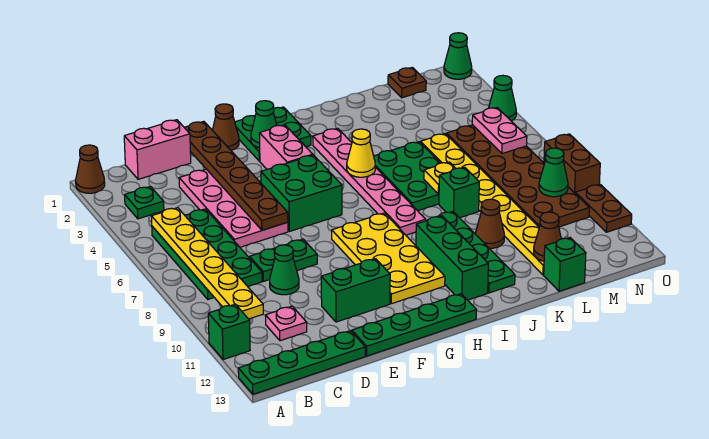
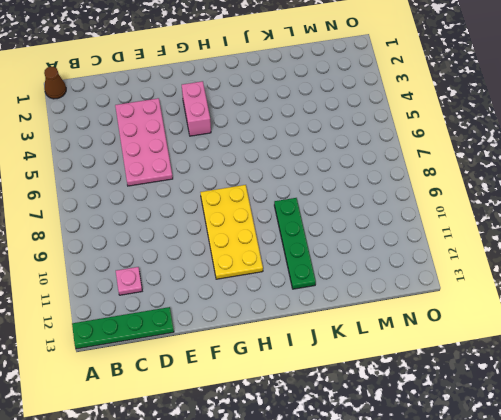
none -> green brick A11 level 1
none -> green plate B3 level 1
none -> green plate B5:C8 level 1
none -> pink brick C1:D1 level 1

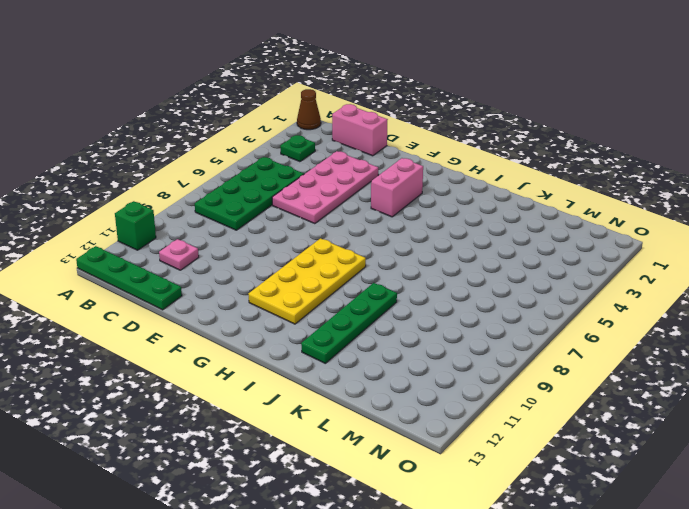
none -> green plate D8:E8 level 1
none -> green cone D9 level 1
none -> green brick E11:F11 level 1
none -> green plate E13:H13 level 1

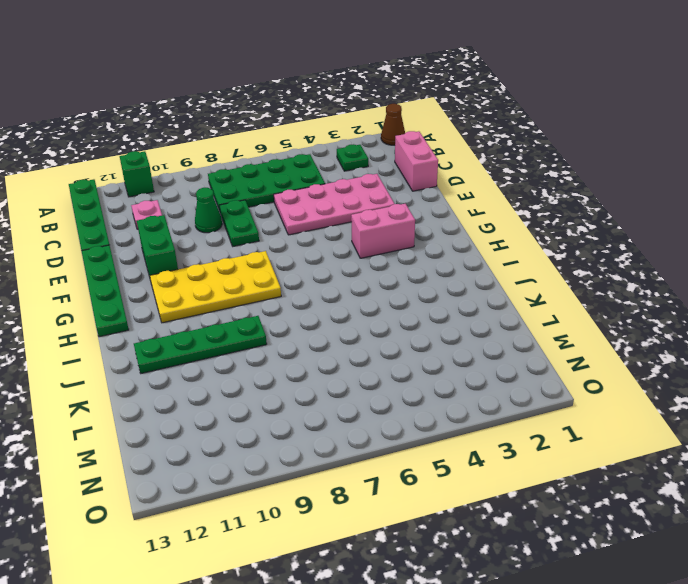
none -> brown cone F1 level 1
none -> green brick F5:G6 level 1
none -> green plate G1:H2 level 1
none -> pink plate I3:I8 level 1

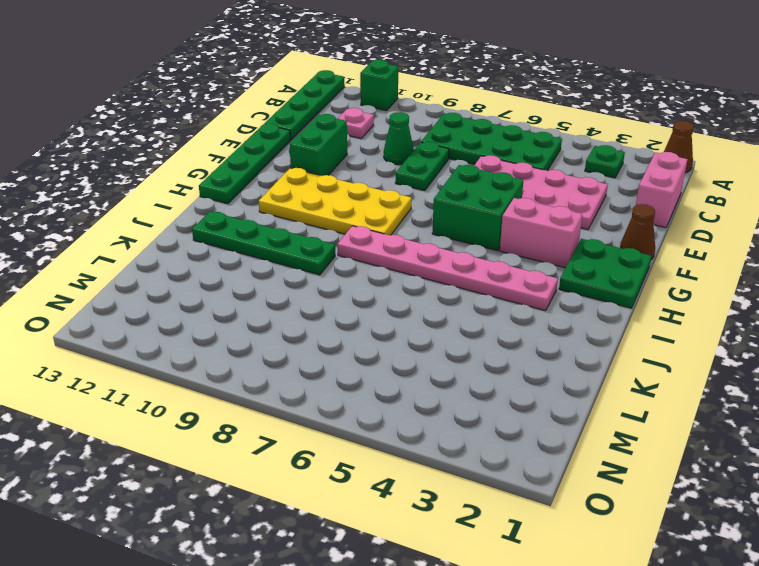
none -> green brick I10:I12 level 1
none -> green plate J5:K7 level 1
none -> green brick K8 level 1
none -> brown cone K10 level 1

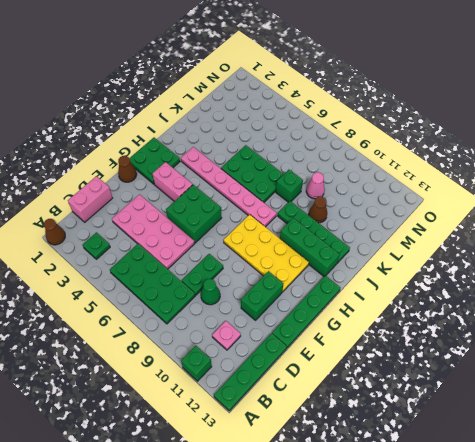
pink cone L9 level 1 -> yellow plate L5:L12 level 1
none -> green brick L13 level 1
none -> brown plate M1 level 1
none -> brown plate M5:N10 level 1
none -> green cone O1 level 1

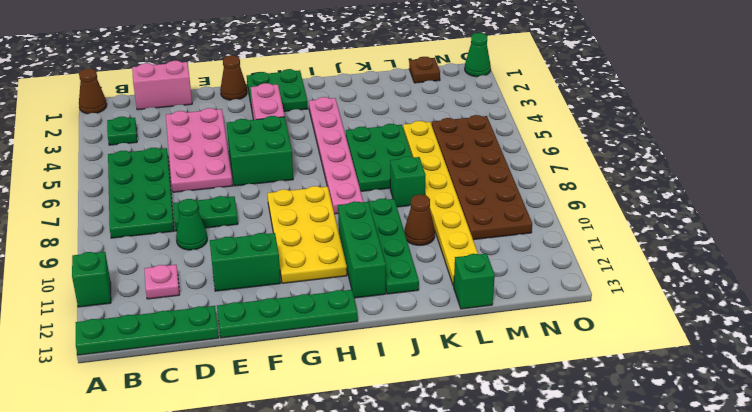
none -> green cone O4 level 1
none -> brown brick O8:O9 level 1
none -> brown plate O10:O11 level 1
none -> yellow plate B5:B10 level 2

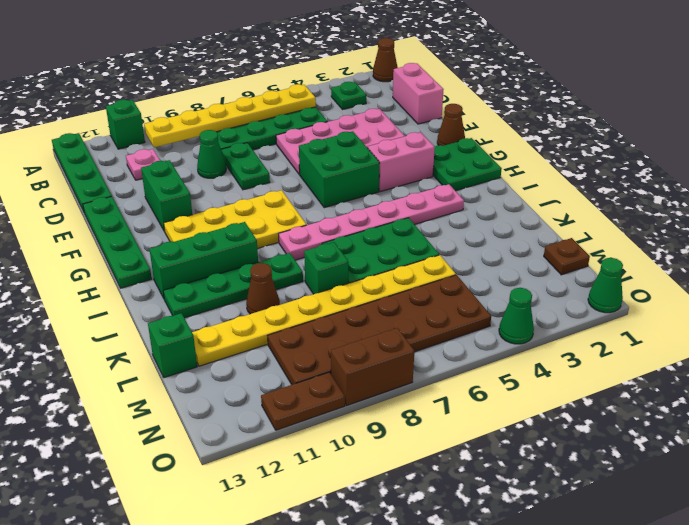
none -> brown plate E1:E6 level 2
none -> green cone G2 level 2
none -> yellow cone I5 level 2
none -> yellow plate K7 level 2

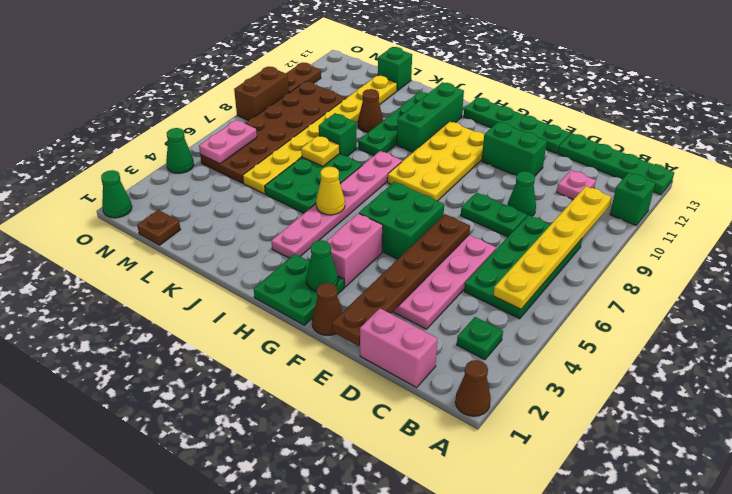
none -> brown cone L12 level 2
none -> green cone N9 level 2

